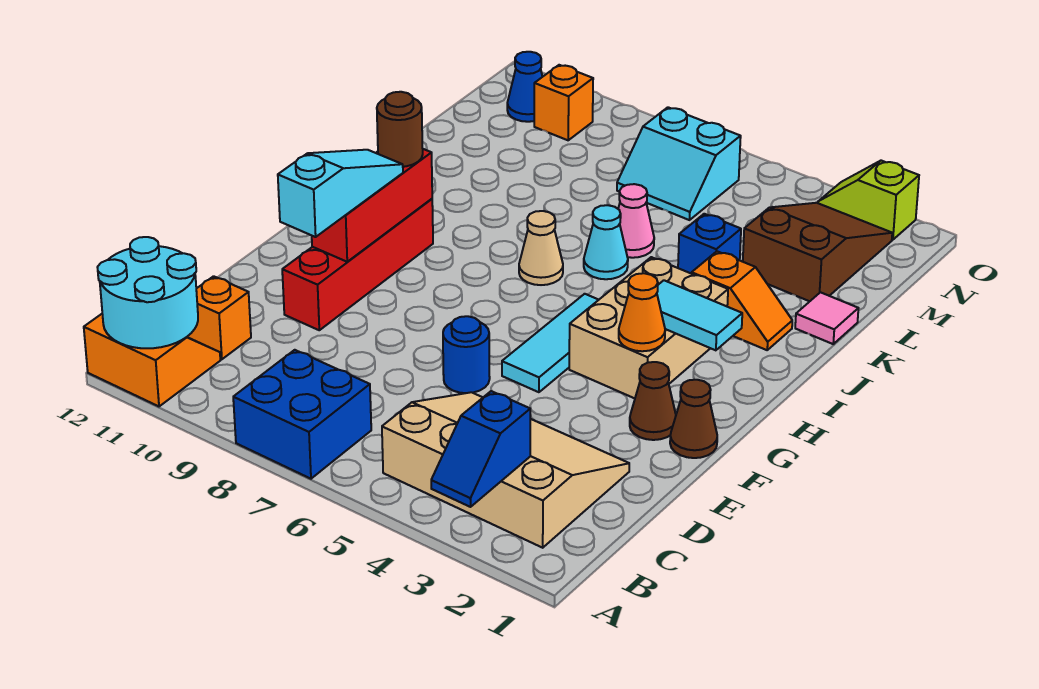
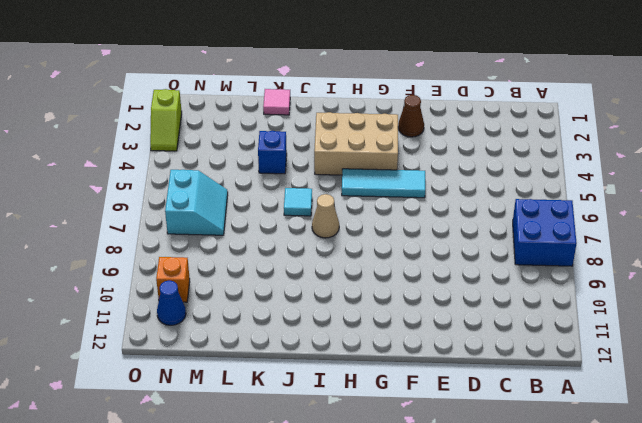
cyan tile J6 level 1 -> cyan cone J6 level 1
none -> orange slope A11:B12 level 1 top A
none -> tan slope B2:D5 level 1 top B
none -> orange brick C11 level 1

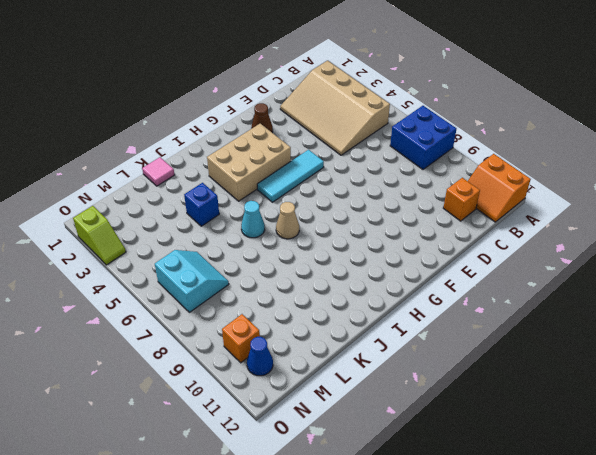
none -> blue round brick E6 level 1
none -> red brick E10:H10 level 1
none -> brown cone F1 level 1

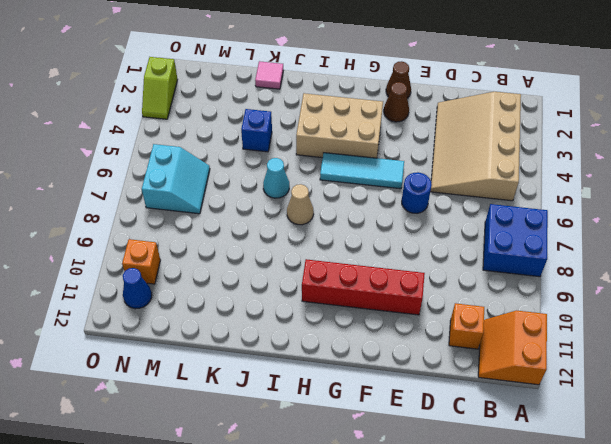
none -> orange slope J2:J3 level 1 top 3
none -> pink cone K6 level 1
none -> brown slope L2:N3 level 1 top L

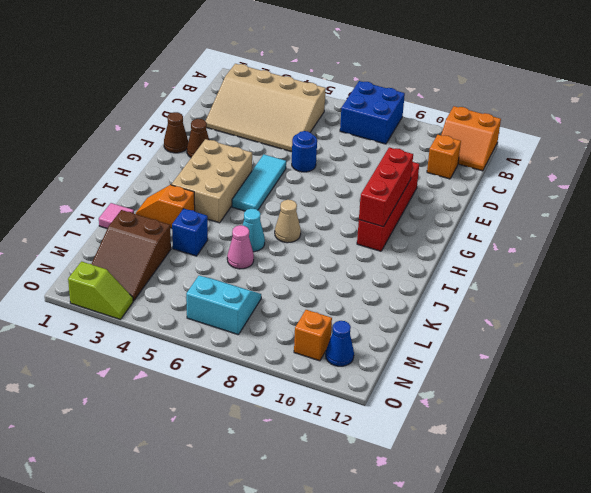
none -> blue slope A3:B3 level 2 top B
none -> cyan round brick A11:B12 level 2
none -> orange cone G3 level 2

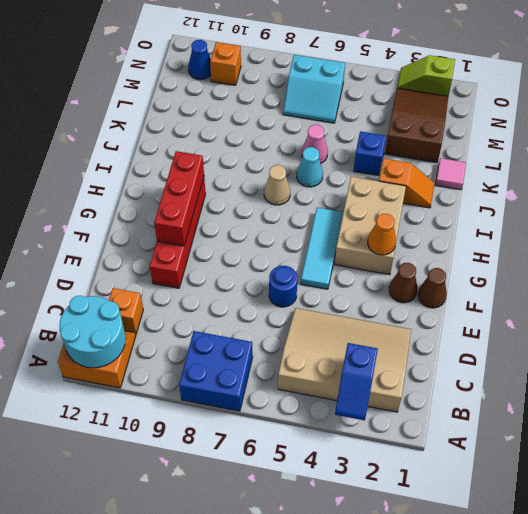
none -> cyan tile H2:H3 level 2
none -> cyan slope E10:G10 level 3 top E
none -> brown round brick H10 level 3

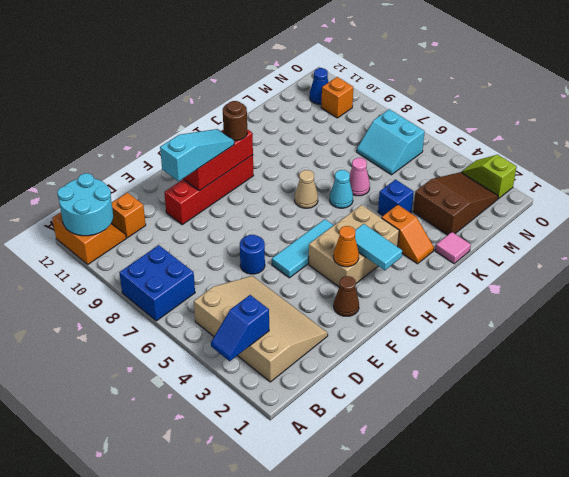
none -> brown cone F1 level 1

